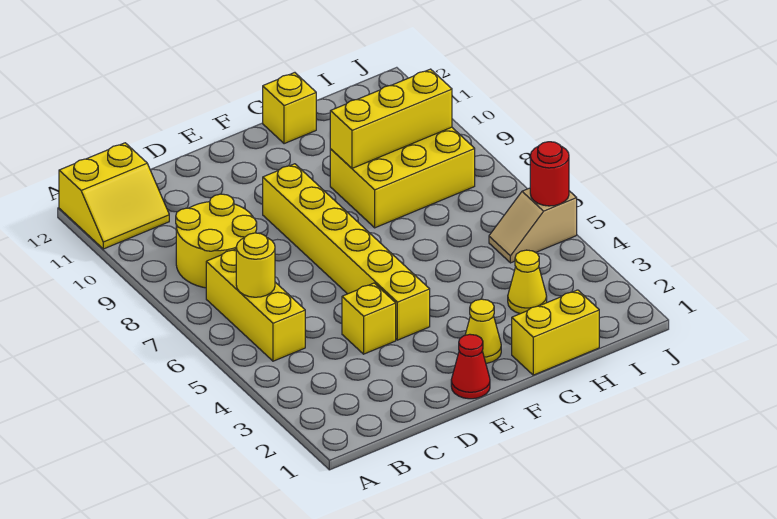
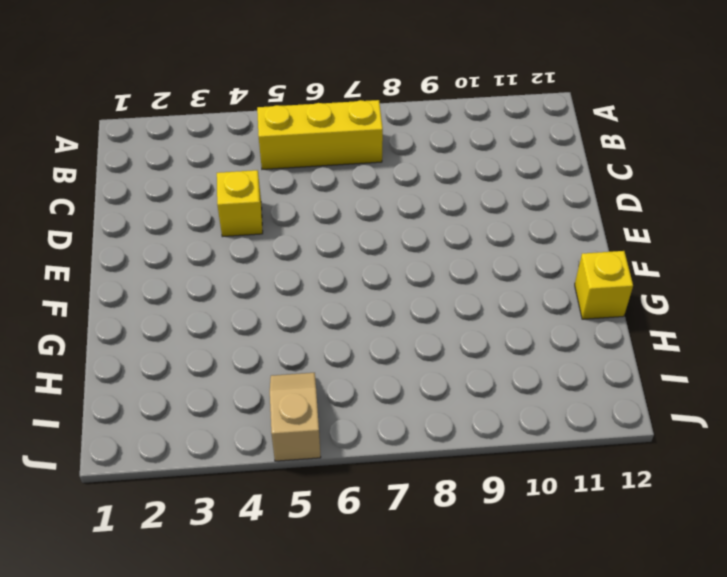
none -> yellow slope A11:B12 level 1 top 12
none -> yellow round brick B8:C9 level 1
none -> red cone E1 level 1

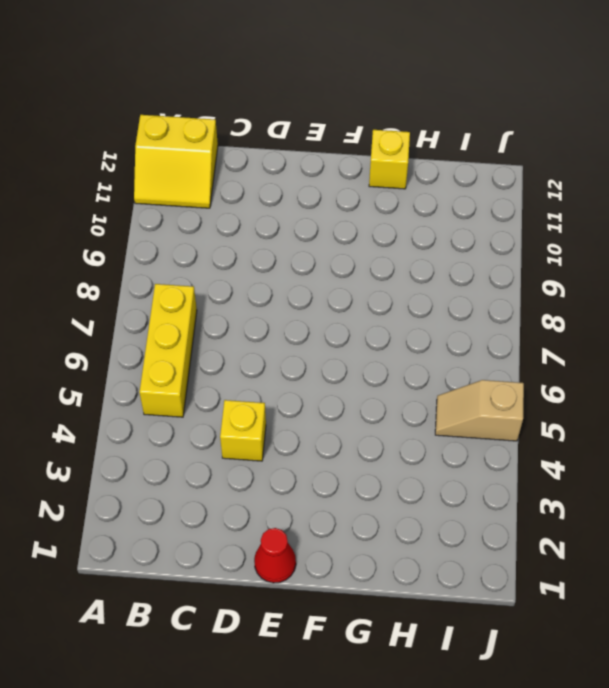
none -> yellow round brick B8:C9 level 1
none -> yellow brick E4:E9 level 1
none -> yellow cone F2 level 1

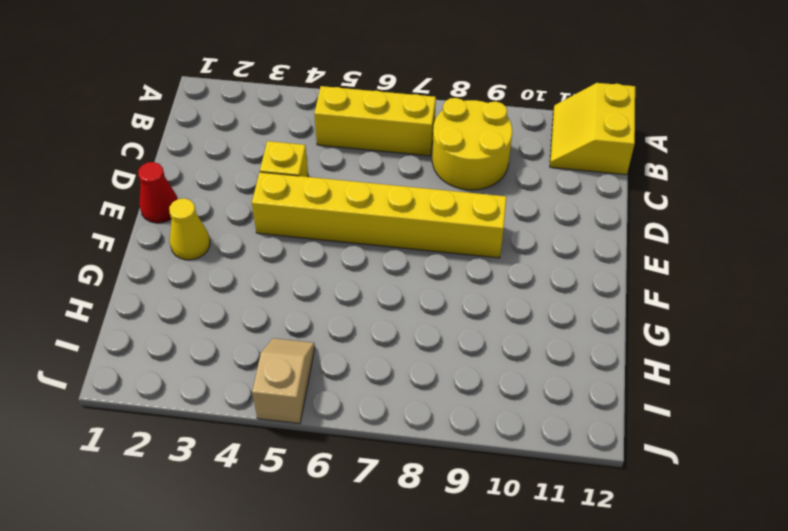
none -> yellow brick G1:H1 level 1
none -> yellow brick G8:I9 level 1
none -> yellow brick G12 level 1

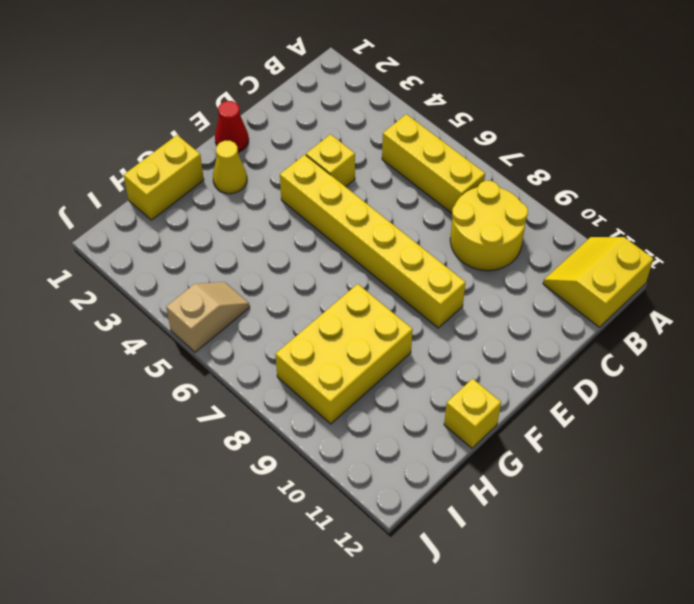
none -> yellow cone H3 level 1
none -> yellow round brick B6 level 2
none -> yellow brick G9:I9 level 2

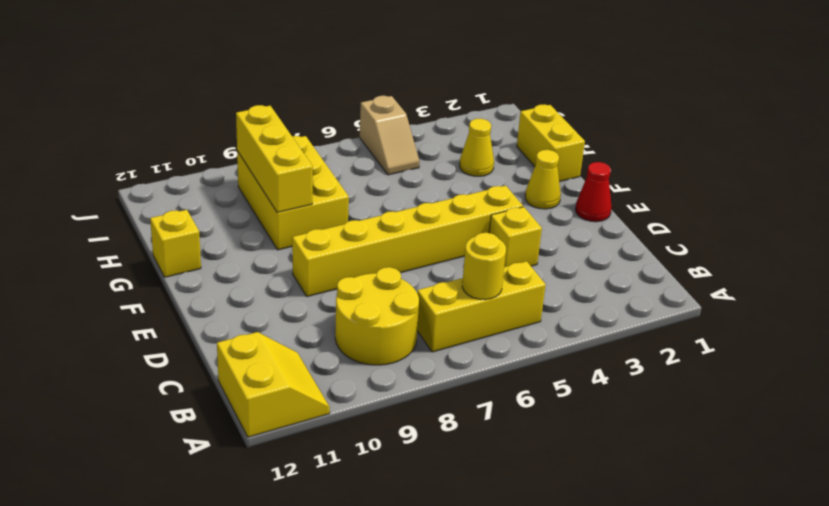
none -> red round brick J5 level 2

